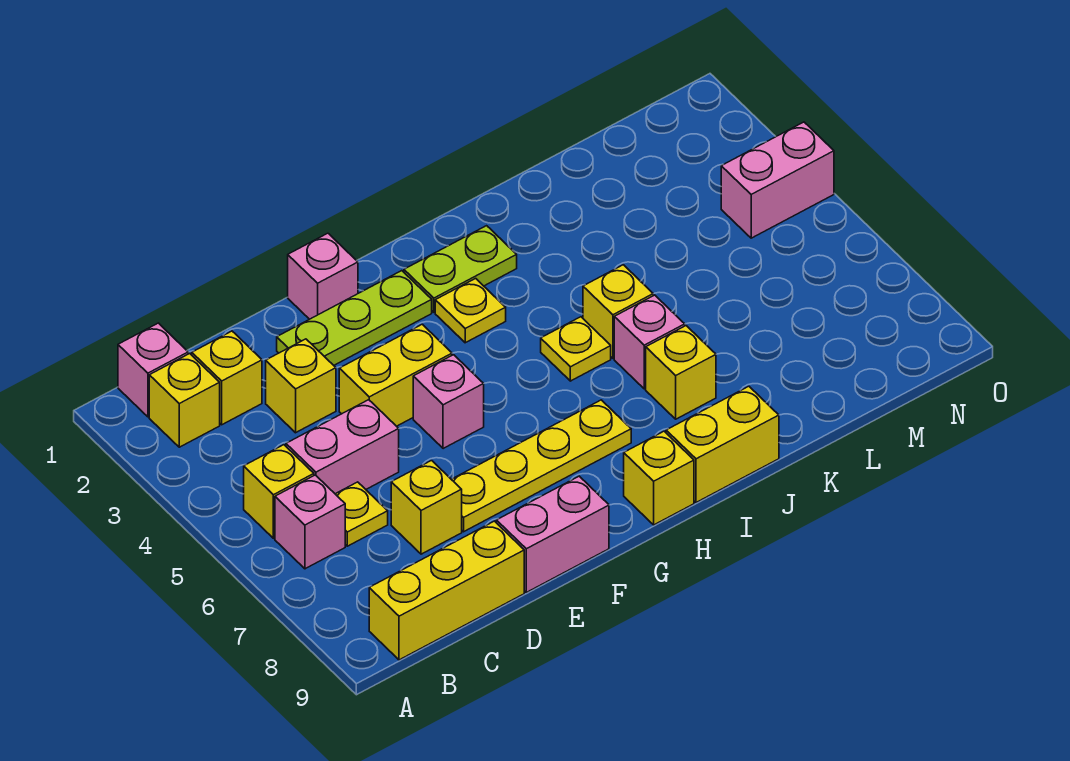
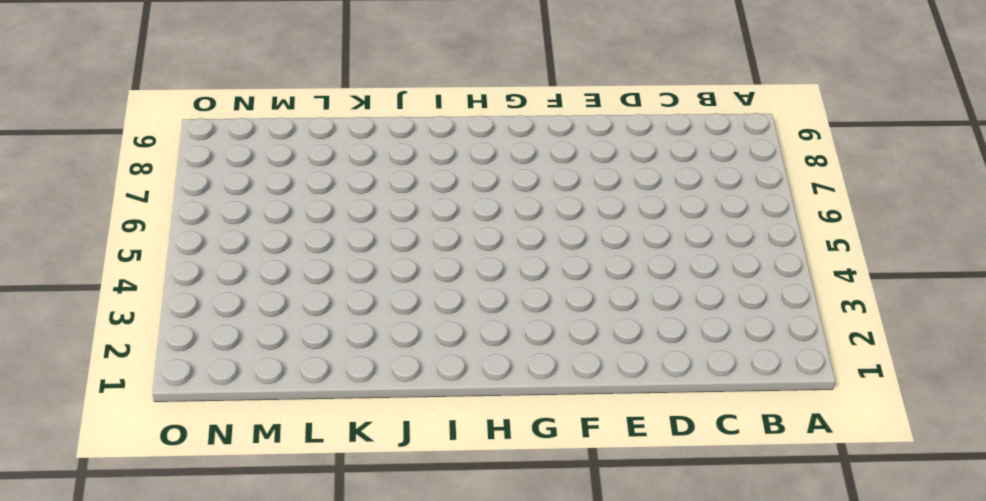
none -> pink brick B1 level 1
none -> yellow brick B2 level 1
none -> yellow brick B5 level 1

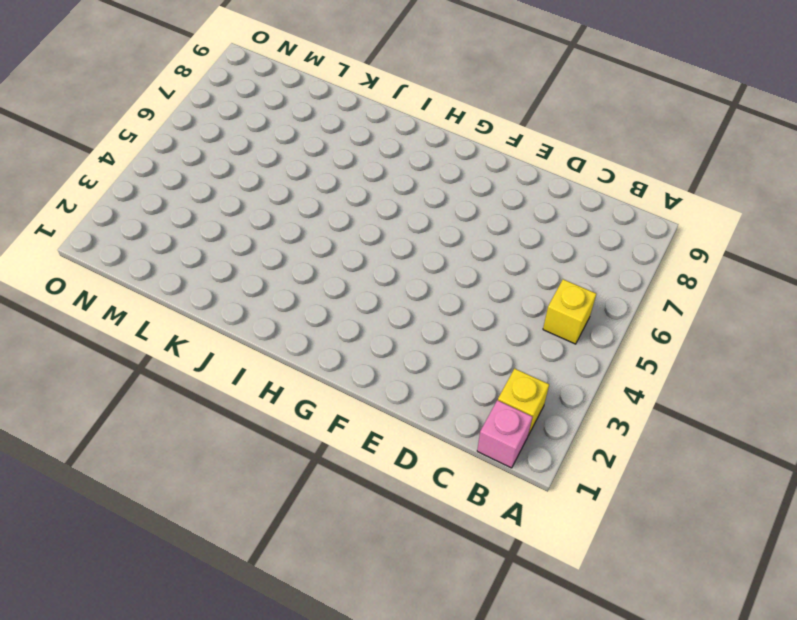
none -> pink brick B6 level 1
none -> yellow brick B9:D9 level 1
none -> yellow brick C2 level 1

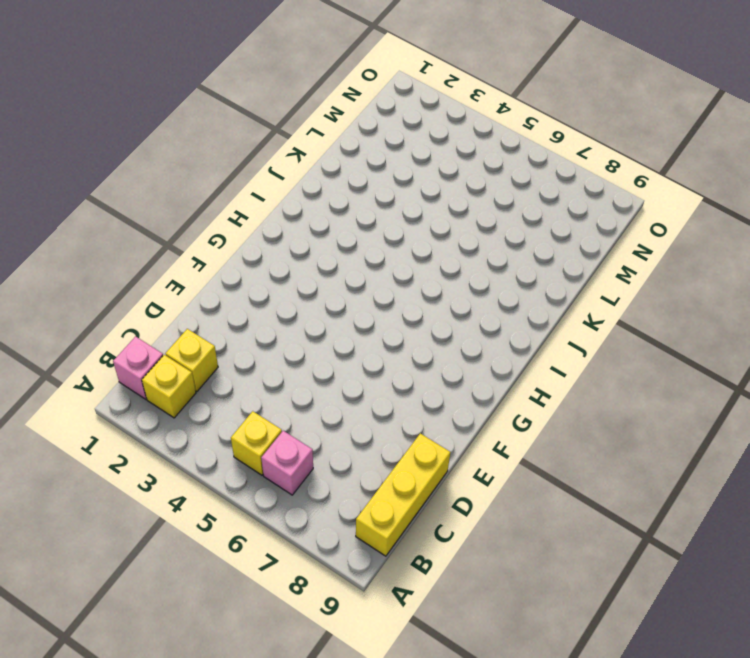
none -> pink brick C5:D5 level 1
none -> yellow plate C6 level 1
none -> yellow brick D3 level 1

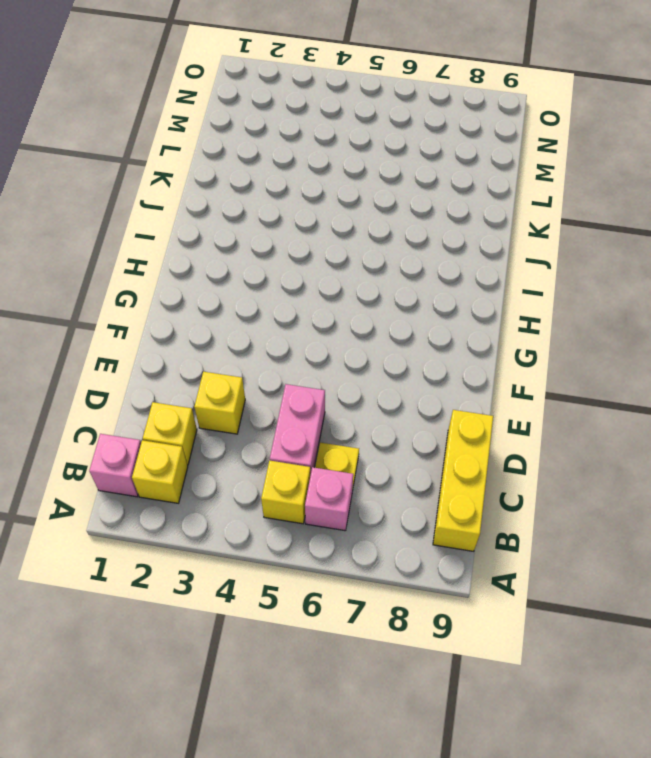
none -> yellow brick D7 level 1
none -> lime plate E2:G2 level 1
none -> yellow brick E4:F4 level 1

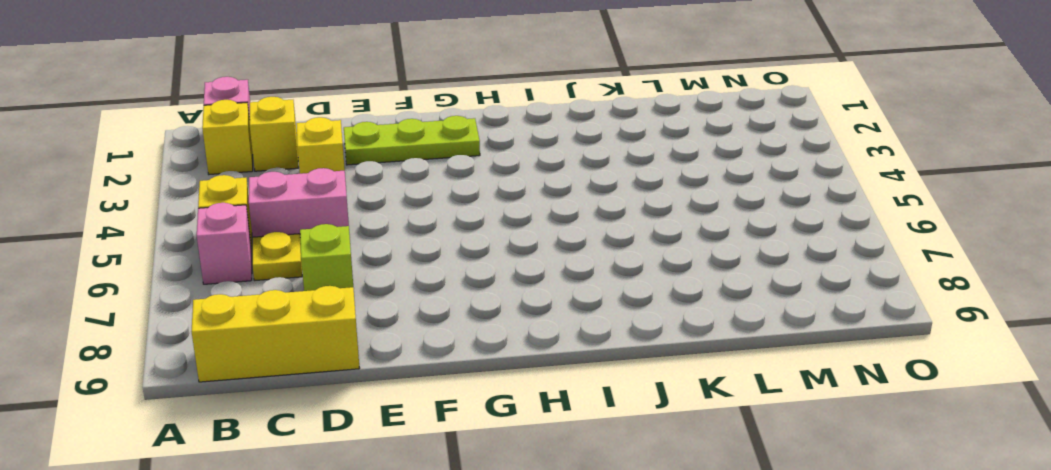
lime brick D7 level 1 -> yellow brick D7 level 1
none -> yellow brick E4:F4 level 1
none -> yellow plate E7:H7 level 1
none -> pink brick E9:F9 level 1

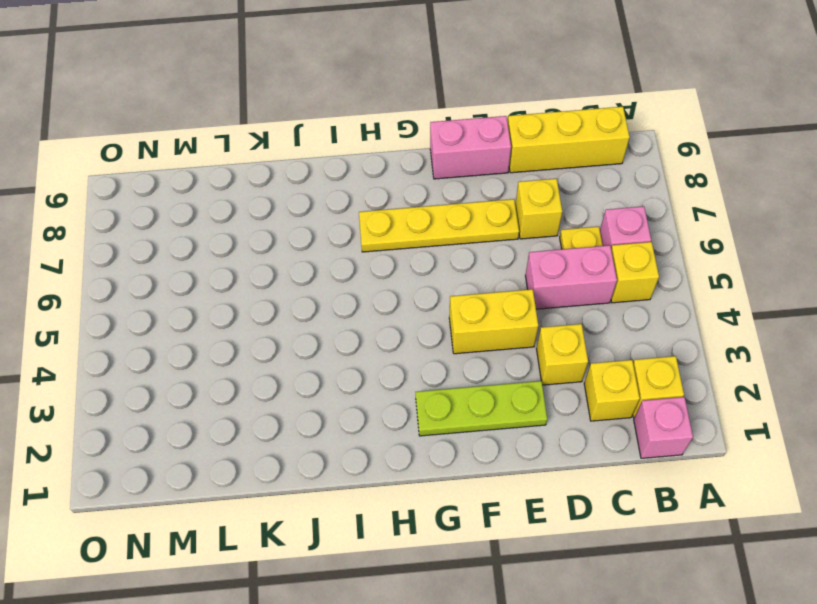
none -> pink brick F1 level 1
none -> pink brick F5 level 1
none -> lime plate H2:I2 level 1

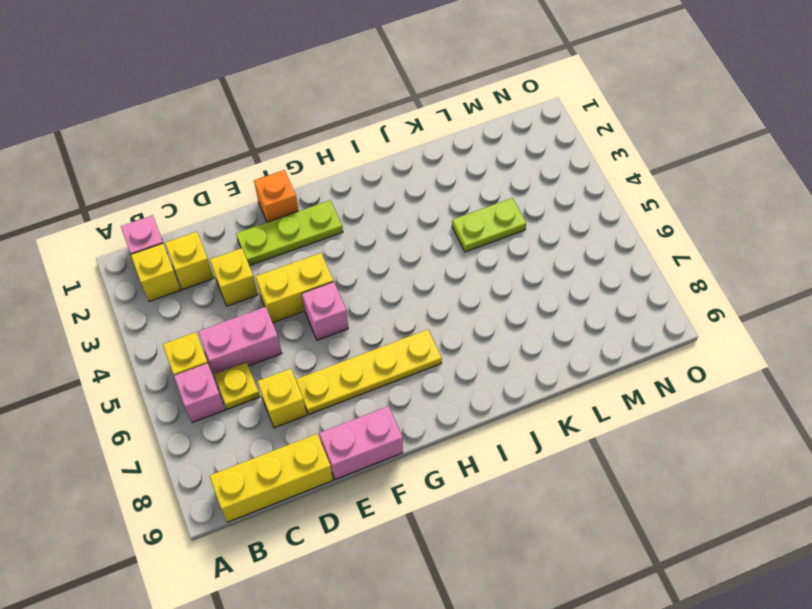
orange brick F1 level 1 -> pink brick F1 level 1
lime plate K4:L4 level 1 -> lime plate H2:I2 level 1
none -> yellow plate H3 level 1
none -> yellow brick H9 level 1
none -> yellow plate I5 level 1

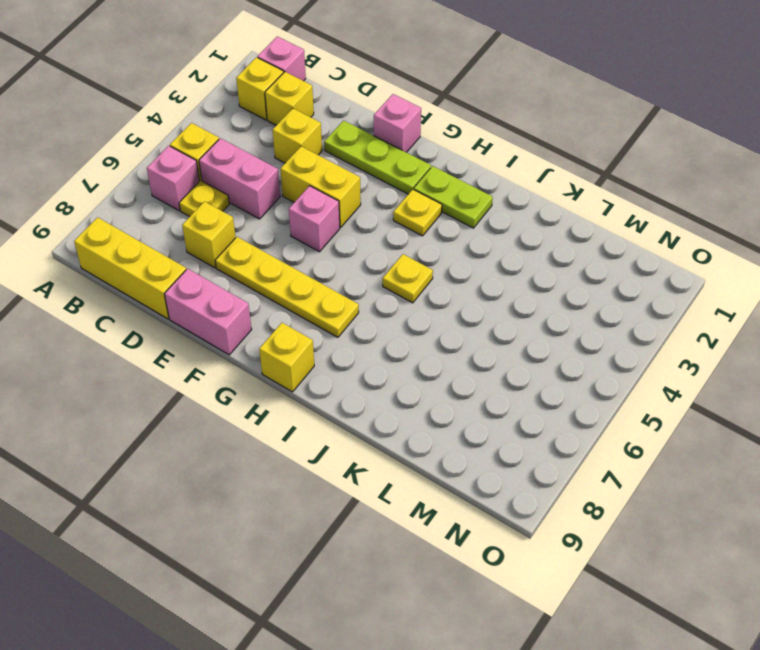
none -> yellow brick I9:J9 level 1
none -> yellow brick J5 level 1
none -> pink brick J6 level 1

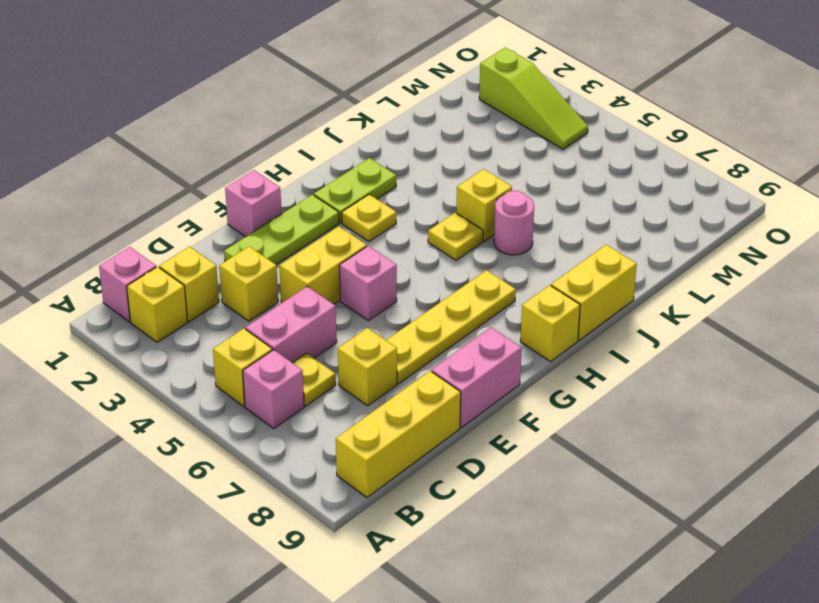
pink round brick J6 level 1 -> pink brick J6 level 1
lime slope N2:N4 level 1 top 2 -> pink brick N4:O4 level 1
none -> yellow brick J7 level 1

